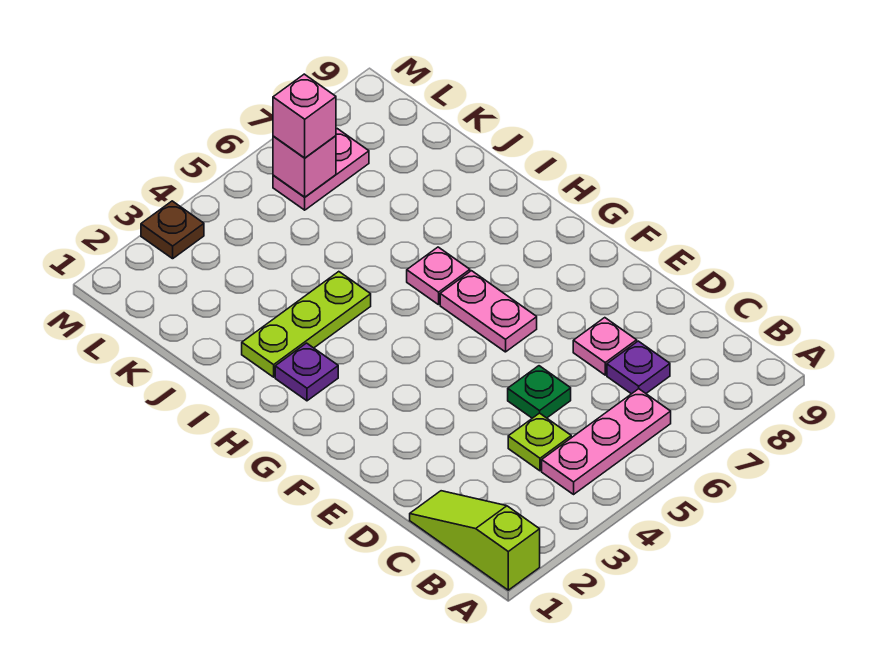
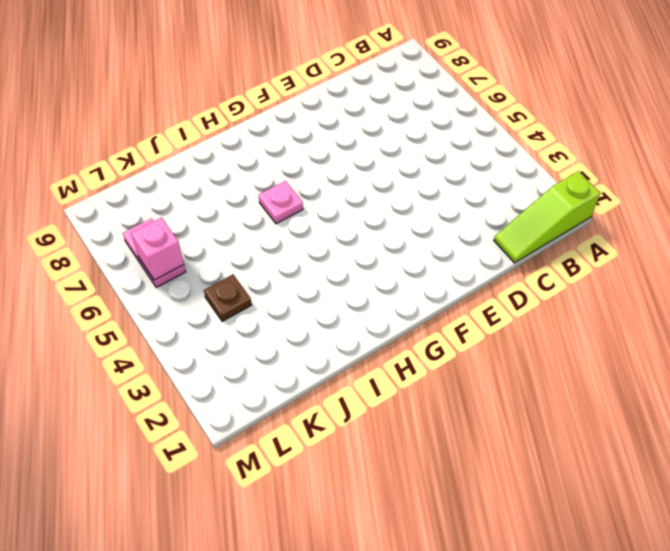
brown plate K4 level 1 -> brown plate M3 level 1
none -> pink plate B4:B6 level 1
none -> lime plate C4 level 1
none -> purple plate C7 level 1

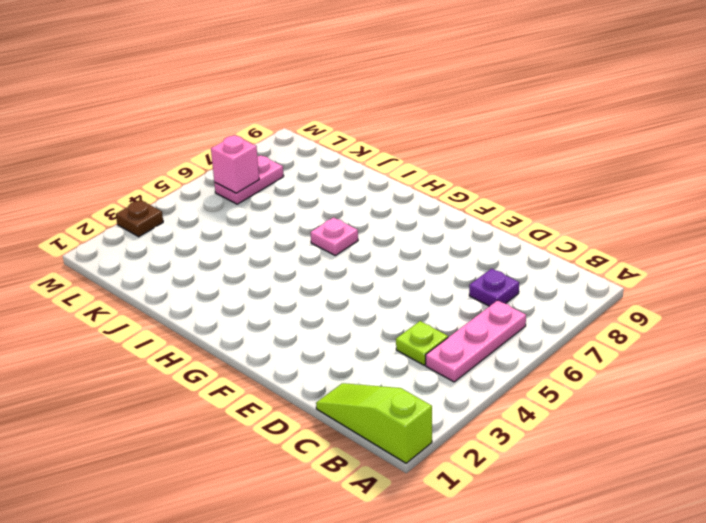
none -> green plate D5 level 1
none -> pink plate D7 level 1
none -> pink plate F6:G6 level 1

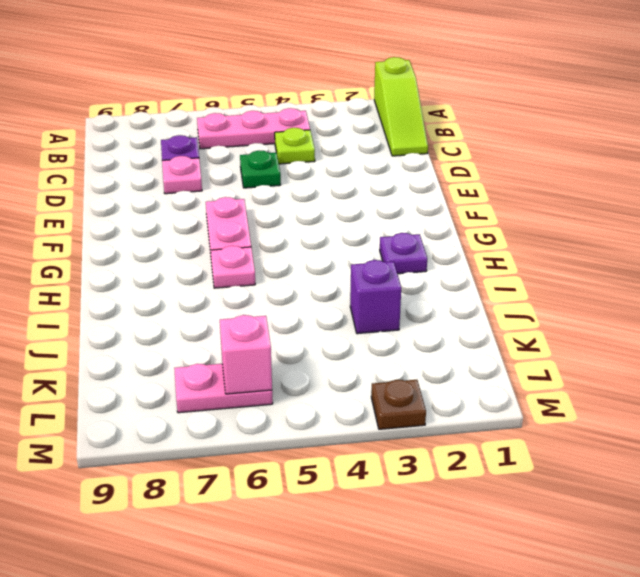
purple brick J3 level 1 -> none
none -> lime plate I2:I4 level 1
none -> pink brick L6 level 3

